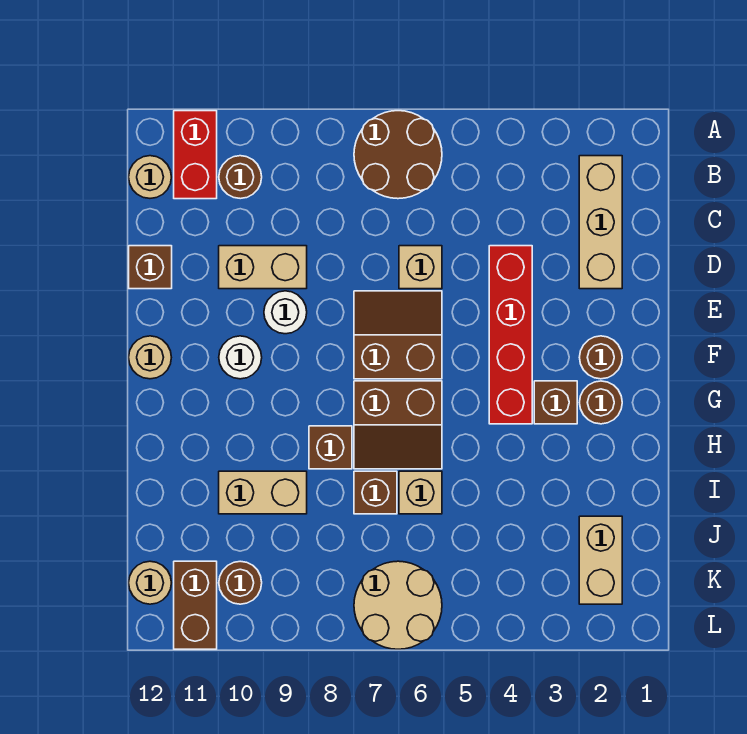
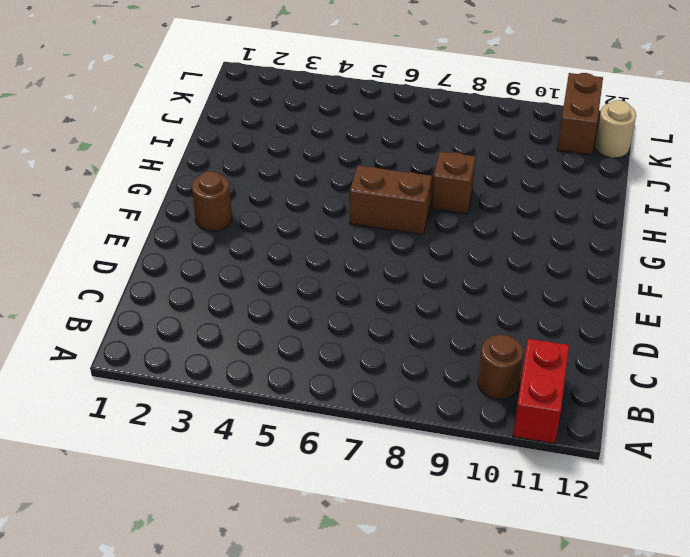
none -> brown round brick A6:B7 level 1
none -> tan brick B2:D2 level 1
none -> tan round brick B12 level 1

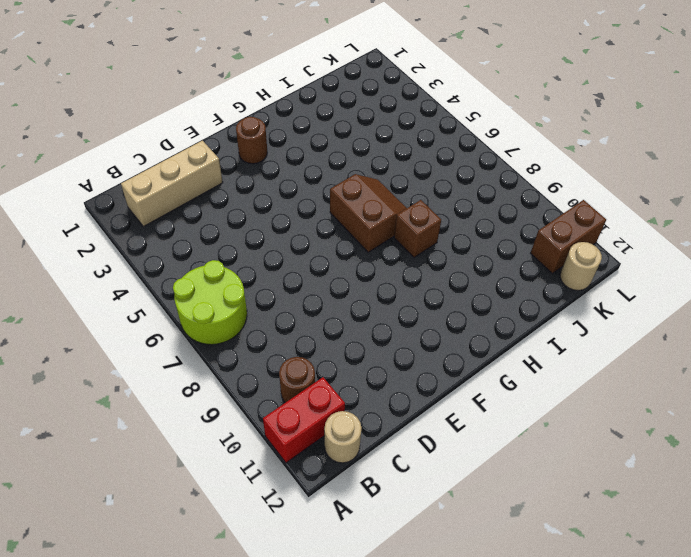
lime round brick A6:B7 level 1 -> brown round brick A6:B7 level 1
none -> red brick D4:G4 level 1
none -> tan brick D6 level 1
none -> tan brick D9:D10 level 1

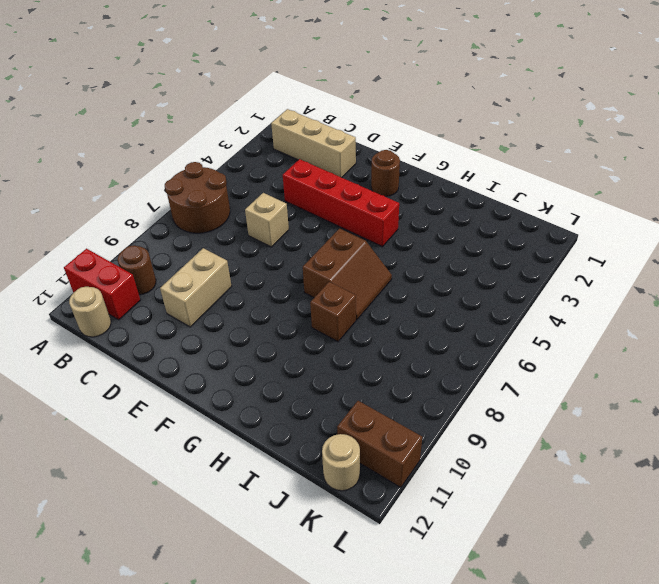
none -> brown brick D12 level 1
none -> brown slope E6:F7 level 1 top F
none -> white round brick E9 level 1

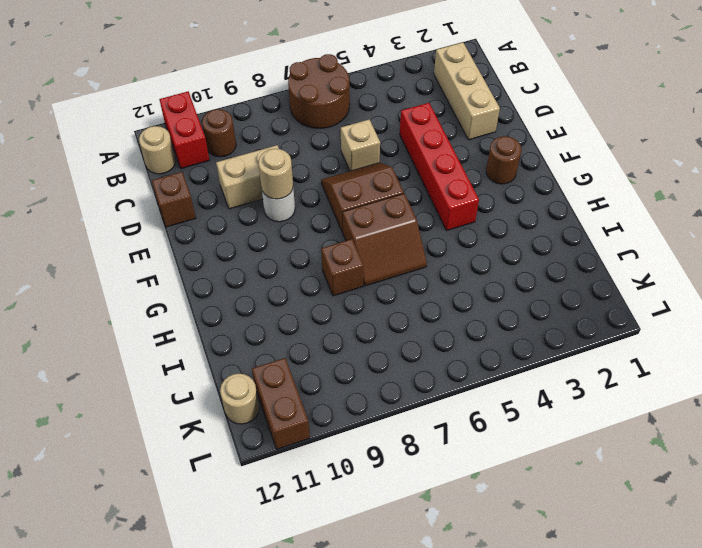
tan round brick E9 level 2 -> tan round brick F12 level 1
none -> white round brick F10 level 1
none -> brown round brick G2 level 1
none -> brown brick G3 level 1

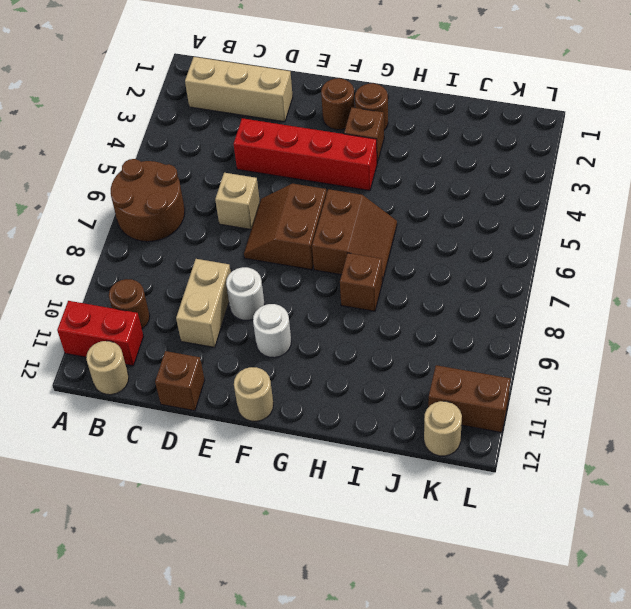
none -> tan brick I6 level 1
none -> brown brick I7 level 1
none -> tan brick I9:I10 level 1

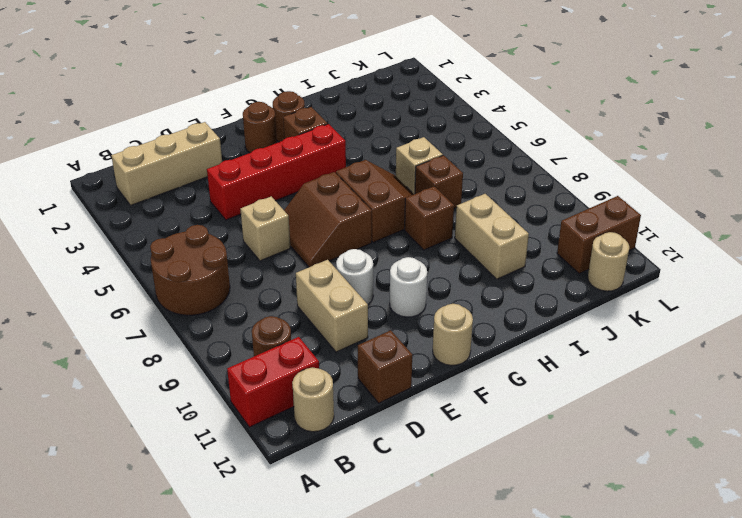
none -> tan brick J2:K2 level 1
none -> tan round brick K6:L7 level 1
none -> brown round brick K10 level 1

